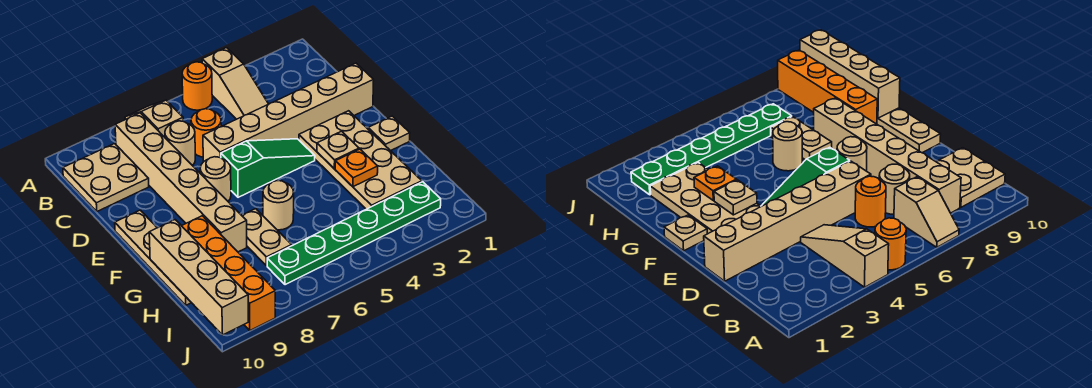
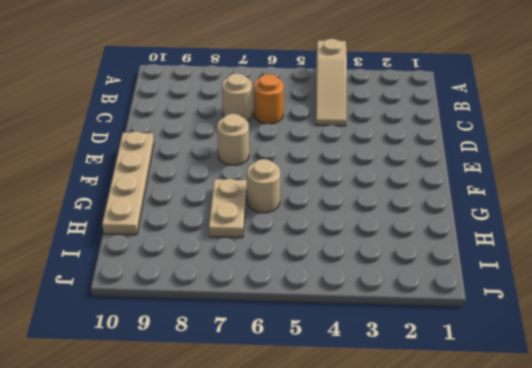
none -> orange round brick A5 level 1
none -> tan slope A7:B7 level 1 top B
none -> tan brick B8:G8 level 1

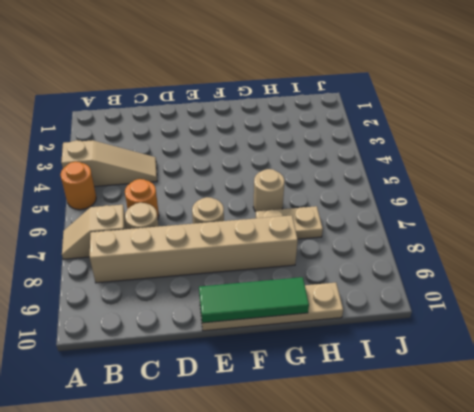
green tile E10:G10 level 2 -> tan brick G10:J10 level 2
none -> tan plate B9:C10 level 1
none -> tan brick D1:D6 level 1
none -> tan plate E2:H3 level 1

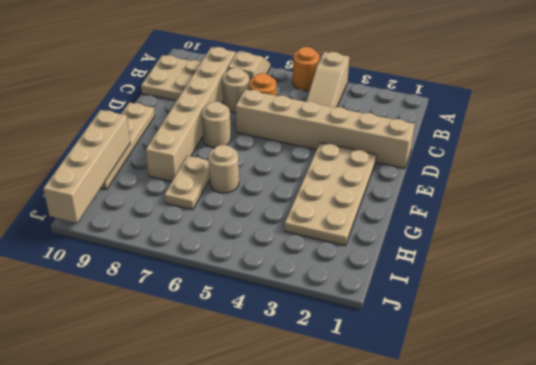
none -> green slope E4:E6 level 1 top 6
none -> tan plate F1 level 1
none -> orange brick G9:J9 level 1

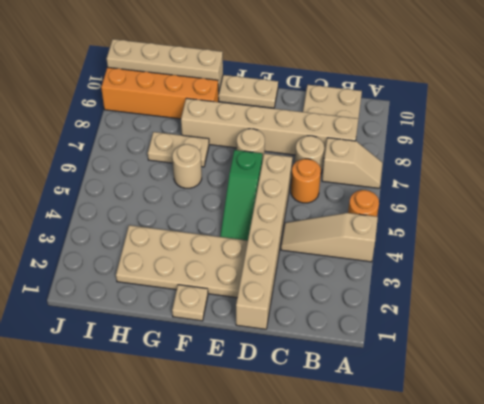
none -> green plate I2:I7 level 1
none -> tan plate F3 level 2
none -> orange plate G3 level 2

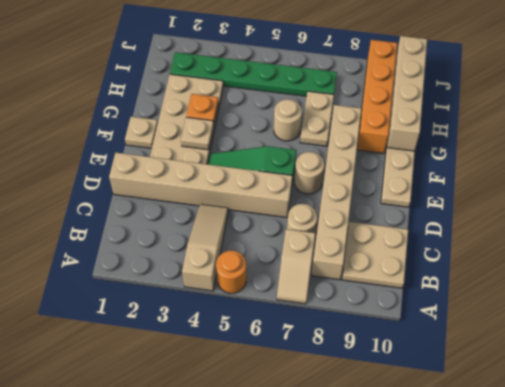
none -> orange round brick C6 level 1

